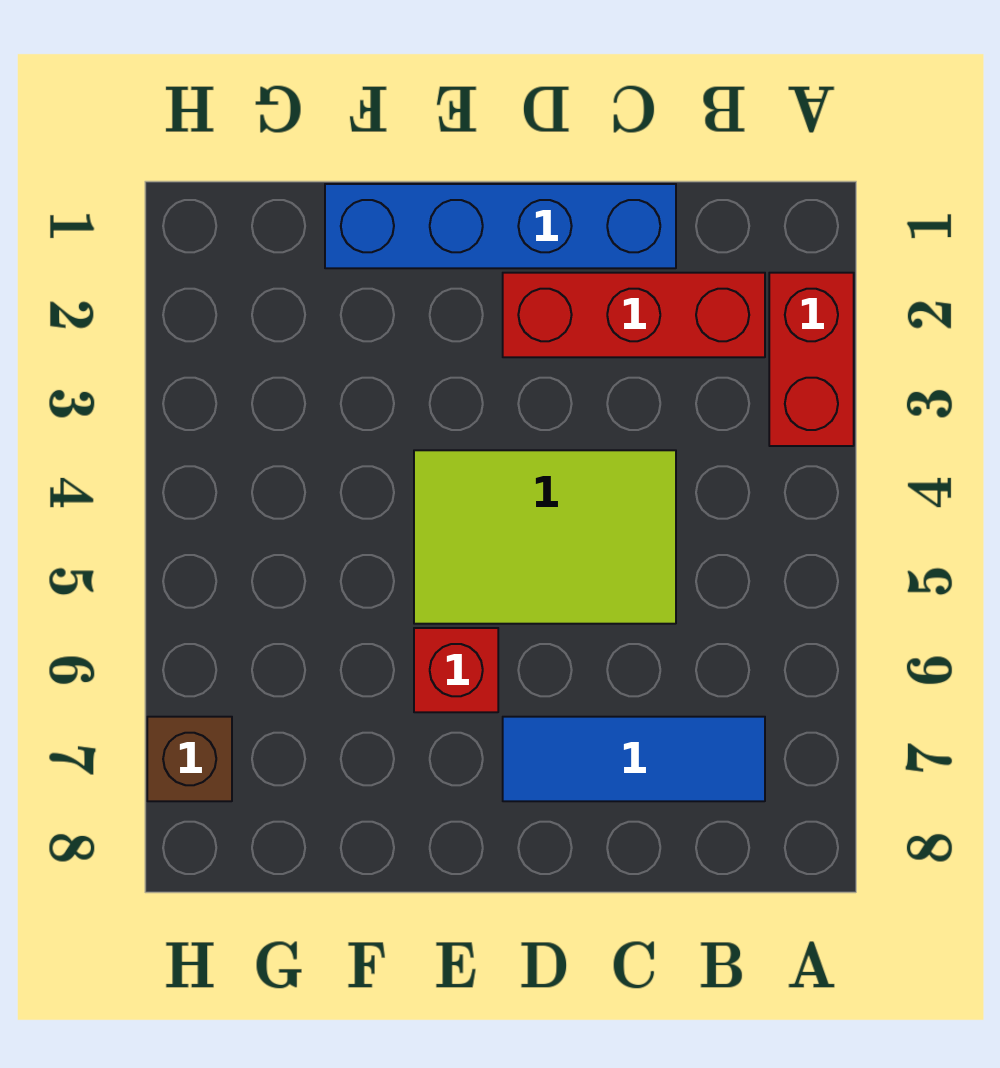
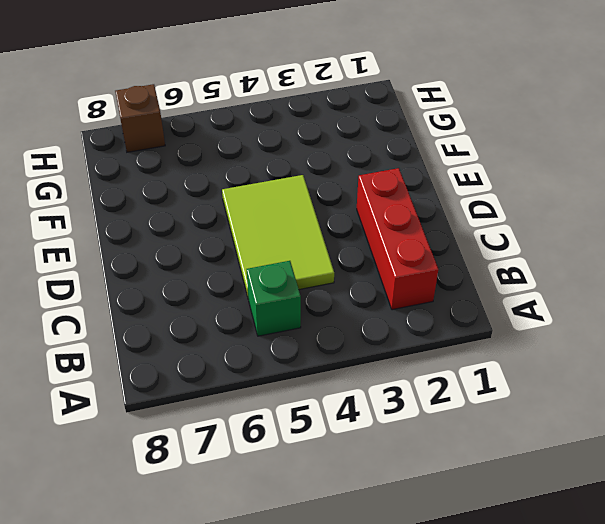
green brick B5 level 1 -> none
none -> red brick A2:A3 level 1
none -> blue tile B7:D7 level 1

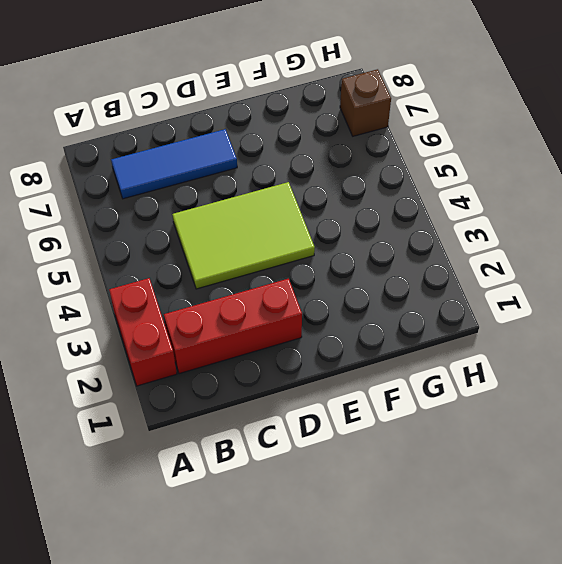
none -> blue brick C1:F1 level 1
none -> red brick E6 level 1

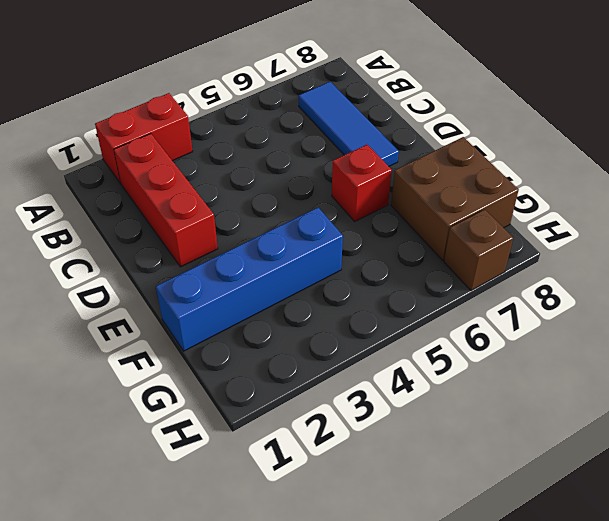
blue brick F1:F4 level 1 -> blue brick C1:F1 level 1
brown brick F7:G8 level 1 -> none
none -> lime tile C4:E5 level 1

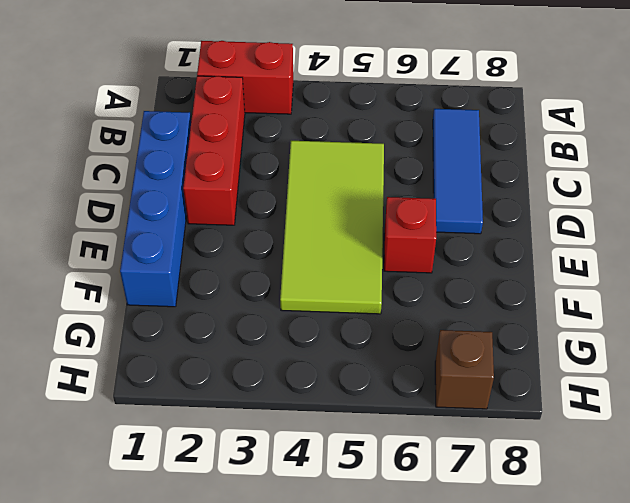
lime tile C4:F5 level 1 -> lime tile C4:E5 level 1

